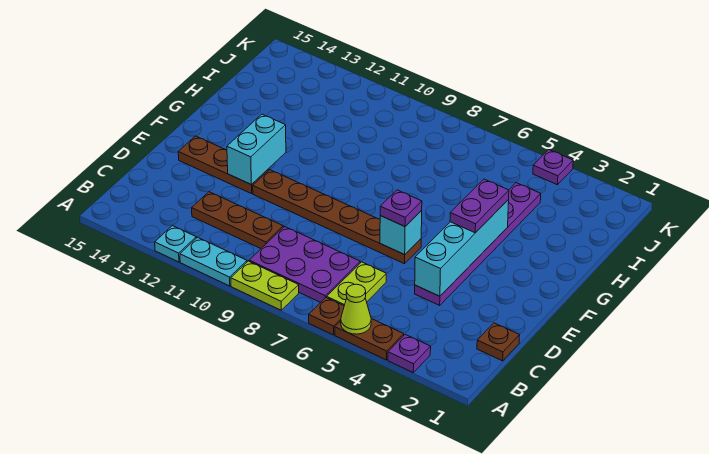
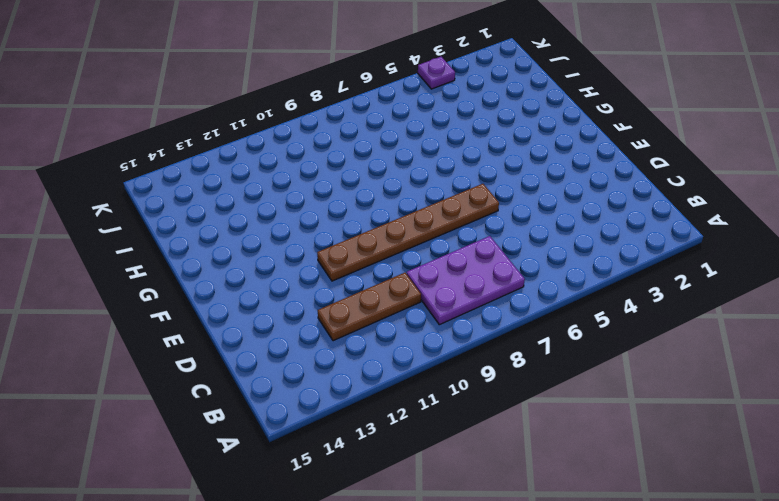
none -> purple plate A3 level 1
none -> brown plate A4:A5 level 1
none -> brown plate A6 level 1

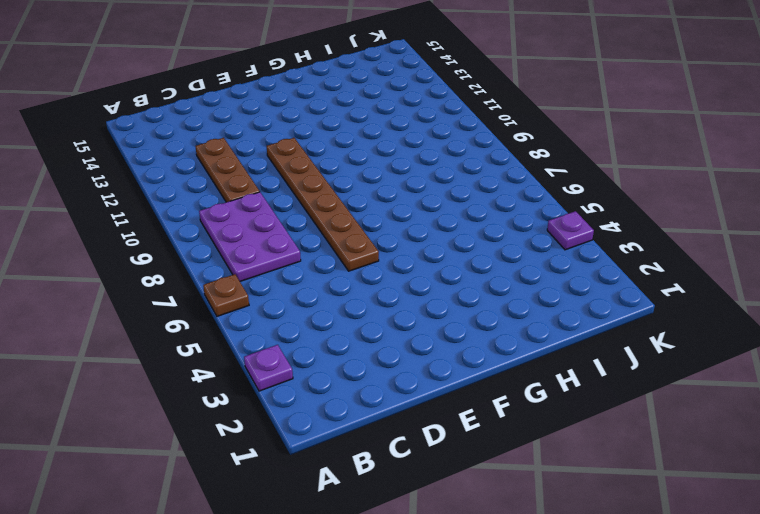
none -> brown plate A4:A5 level 1
none -> lime plate A8:A9 level 1
none -> cyan plate A10:A11 level 1

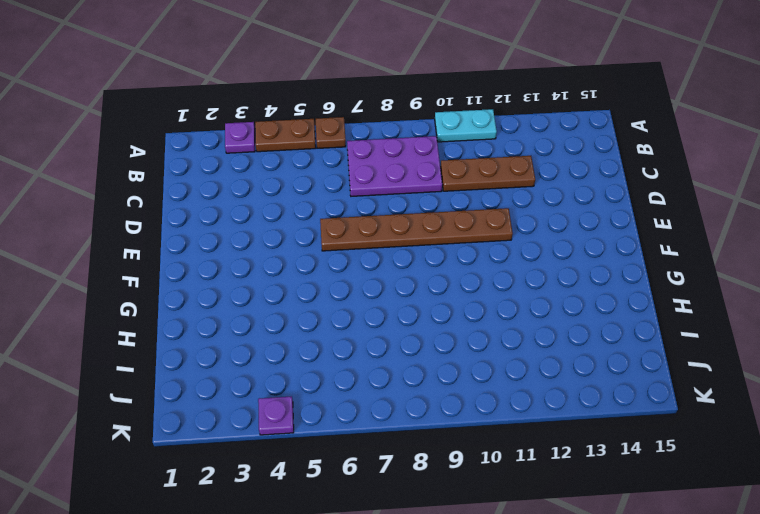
none -> lime plate A8:A9 level 1
none -> cyan plate A12 level 1
none -> lime plate B6:C6 level 1

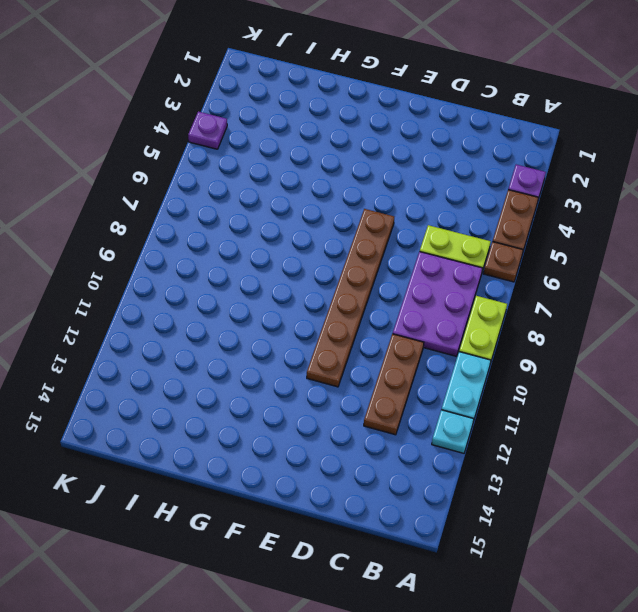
none -> brown plate C1 level 1
none -> purple plate D4:I4 level 1
none -> brown plate E12:E14 level 1

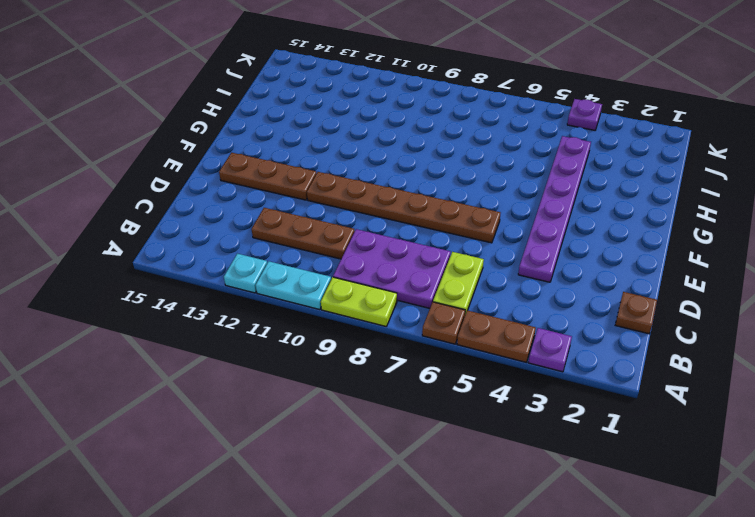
none -> lime cone A5 level 2
none -> cyan brick D4:G4 level 2
none -> cyan brick E6 level 2

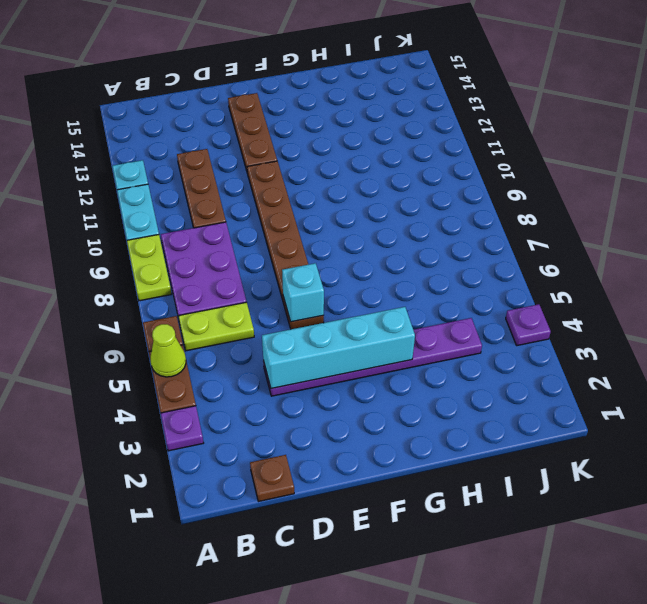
none -> cyan brick E12:F12 level 2
none -> purple plate E6 level 3
none -> purple plate F4:G4 level 3

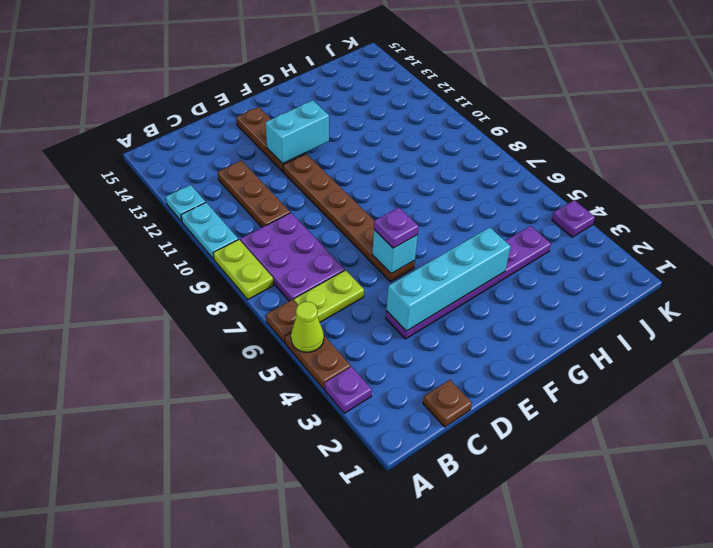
none -> purple plate F4:G4 level 3

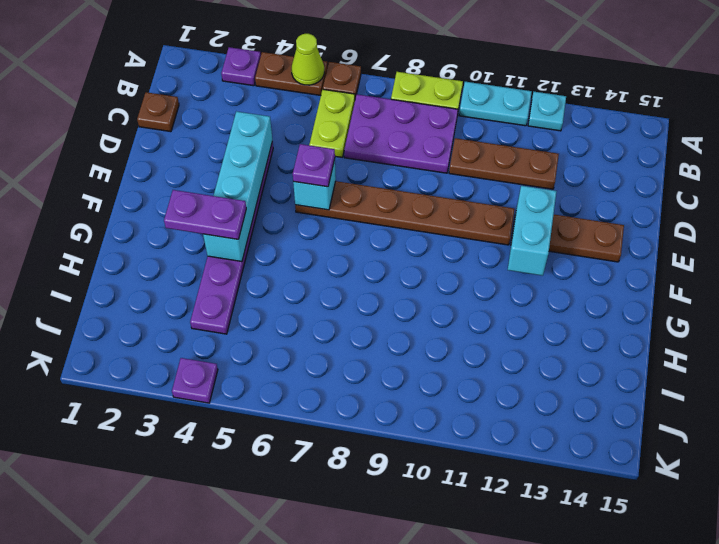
purple plate G3:G4 level 3 -> purple plate F4:G4 level 3

